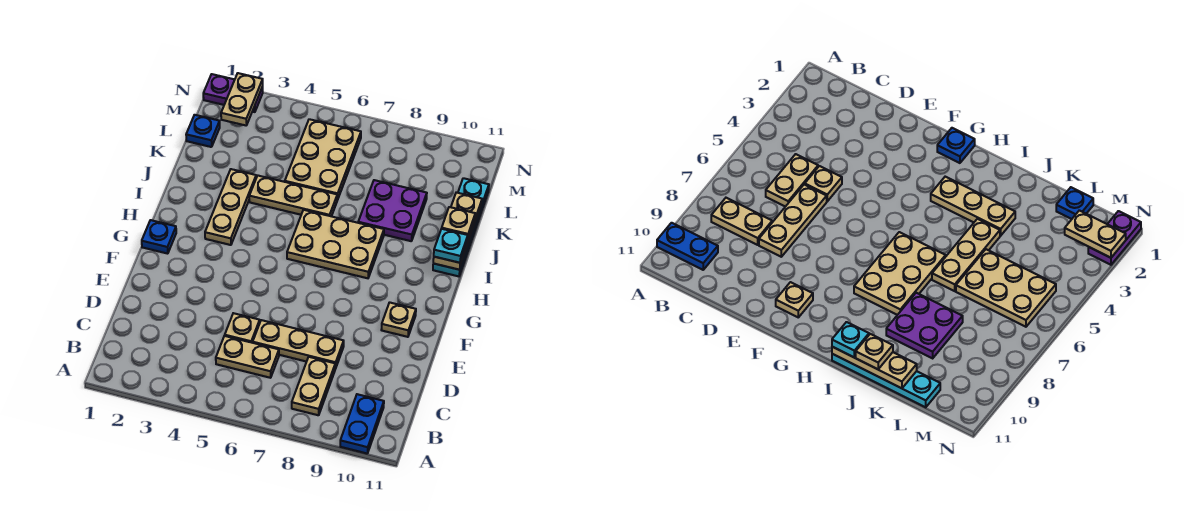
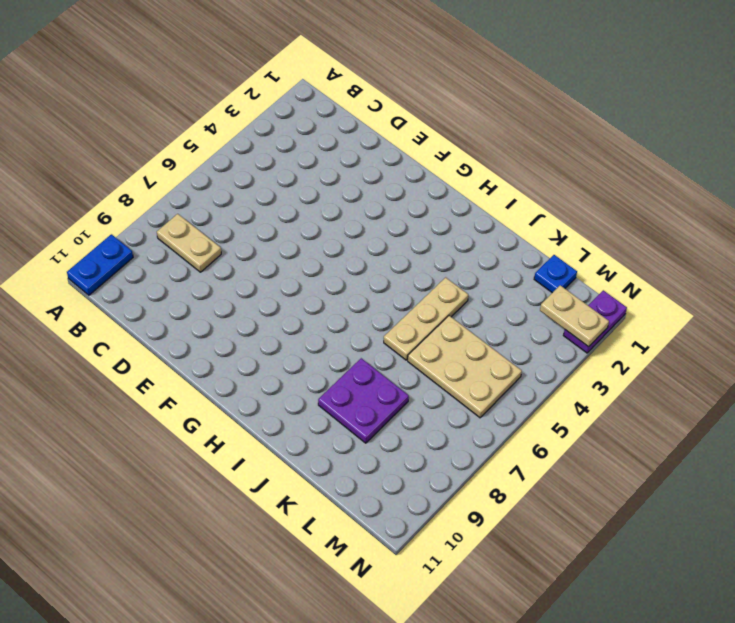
blue plate A10:A11 level 1 -> blue plate A10:B10 level 1
none -> tan plate C5:C6 level 1
none -> tan plate D5 level 1
none -> tan plate D6:D8 level 1

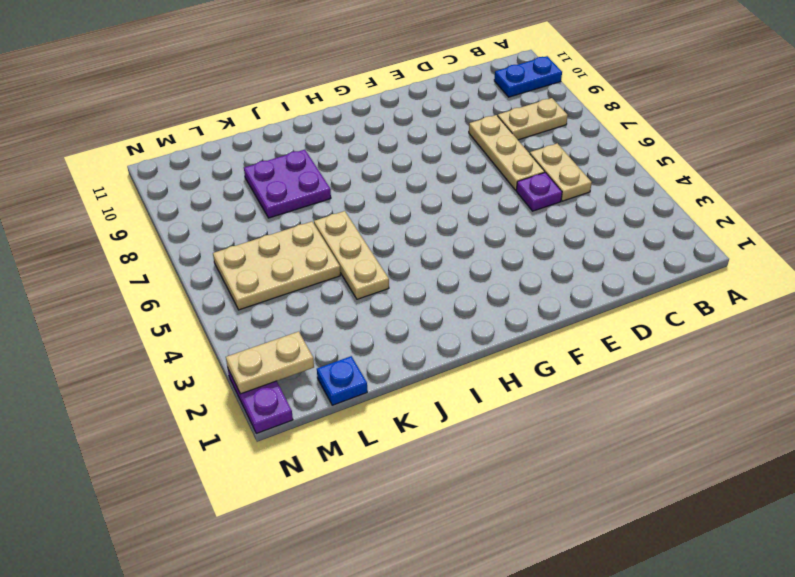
purple plate D5 level 1 -> tan plate D5 level 1
none -> tan plate F10 level 1
none -> blue plate G1 level 1
none -> tan plate H3:J3 level 1

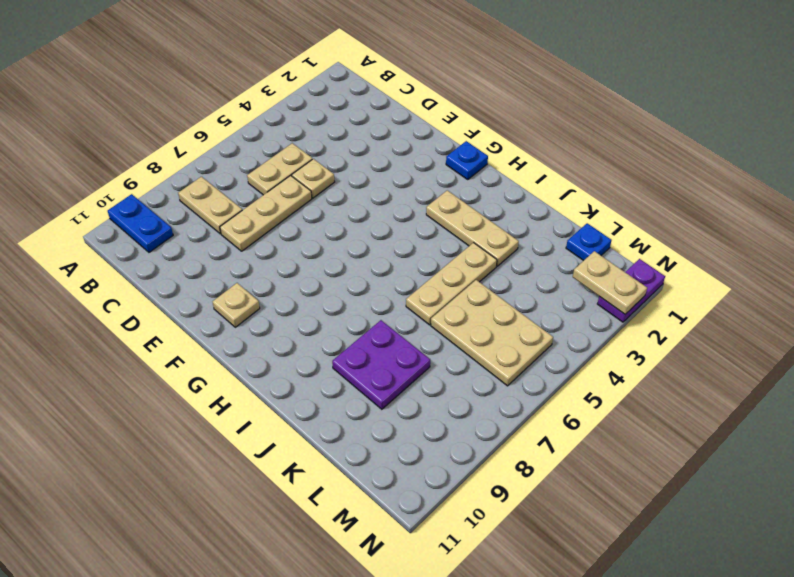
none -> tan plate H6:I8 level 1
none -> cyan plate I11:L11 level 1
none -> tan plate I11:K11 level 2

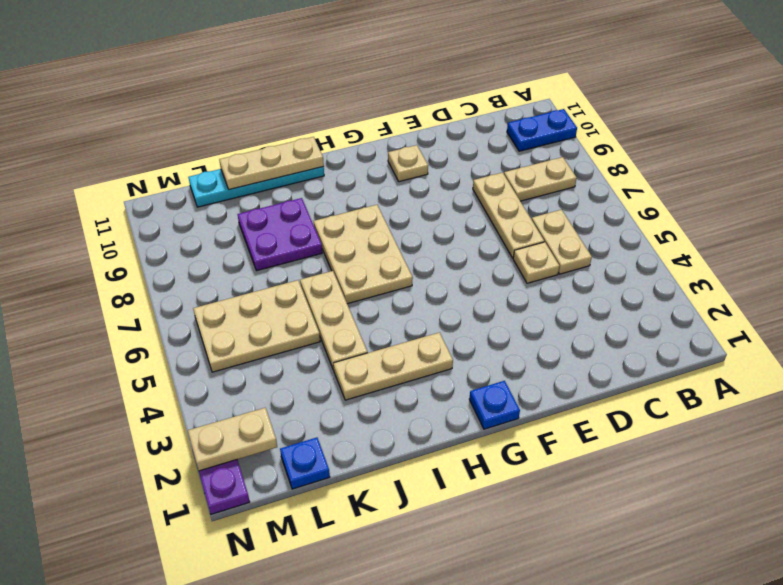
none -> cyan plate I11 level 3
none -> tan plate J11 level 3

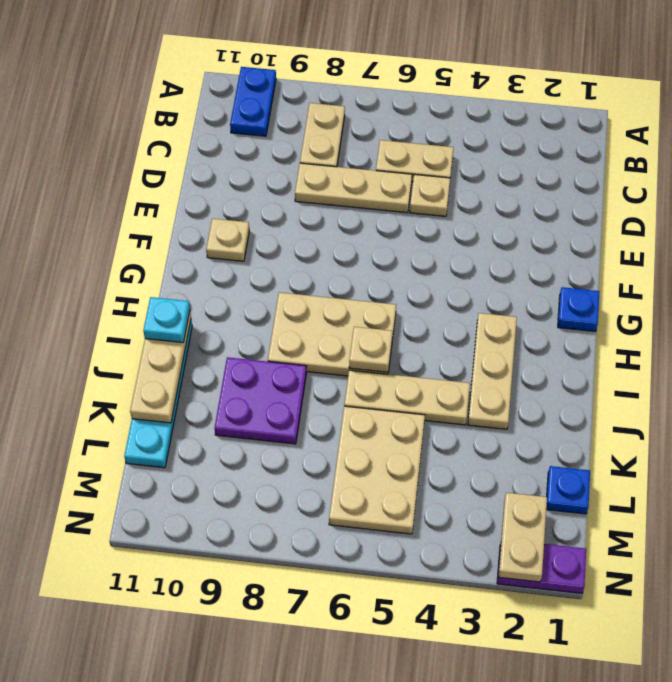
tan plate I6 level 2 -> tan plate J11 level 3

